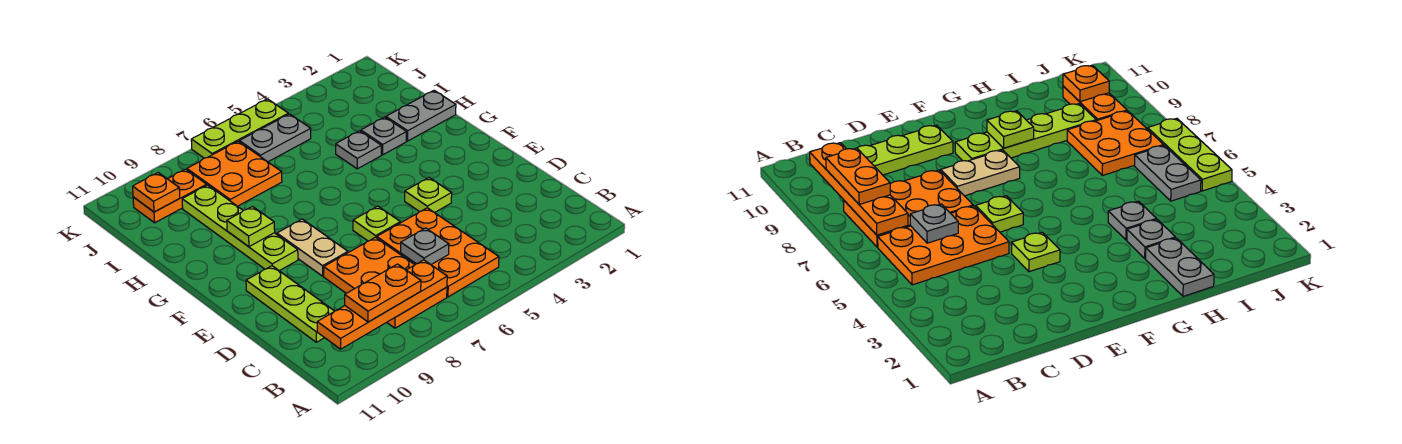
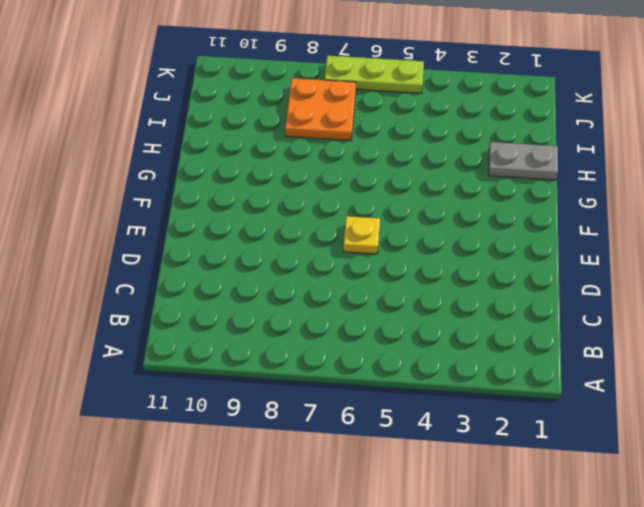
yellow plate E6 level 1 -> lime plate E6 level 1
none -> orange plate B5:D6 level 1
none -> orange plate B7:D8 level 1
none -> lime plate C10:E10 level 1

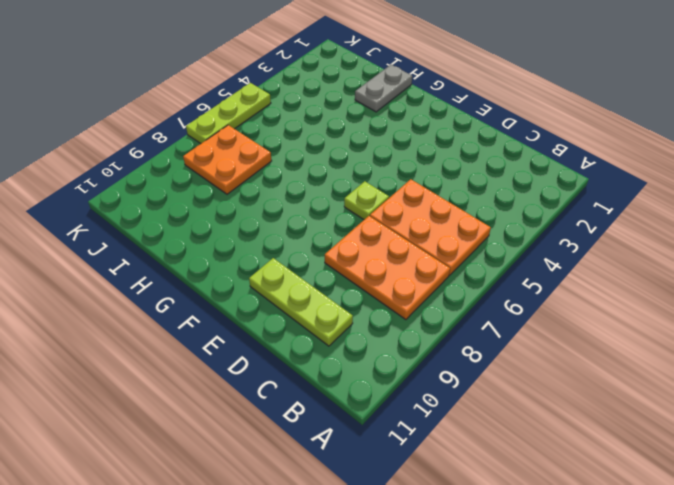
none -> lime plate E4 level 1
none -> tan plate E8:F8 level 1
none -> lime plate F9:I9 level 1

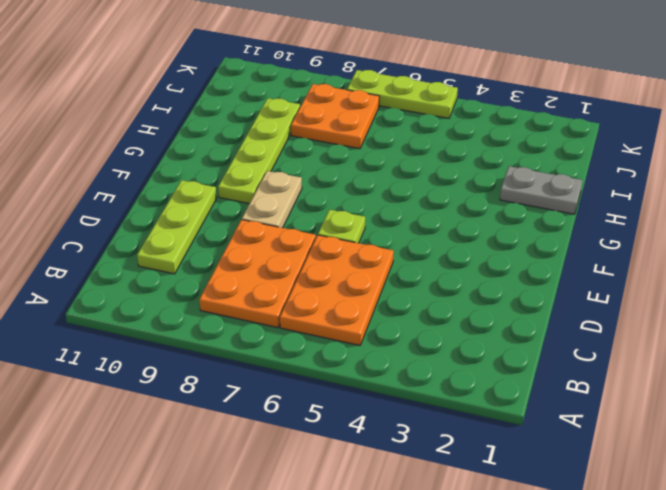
none -> lime plate E4 level 1
none -> grey plate H3 level 1
none -> grey plate H4 level 1

